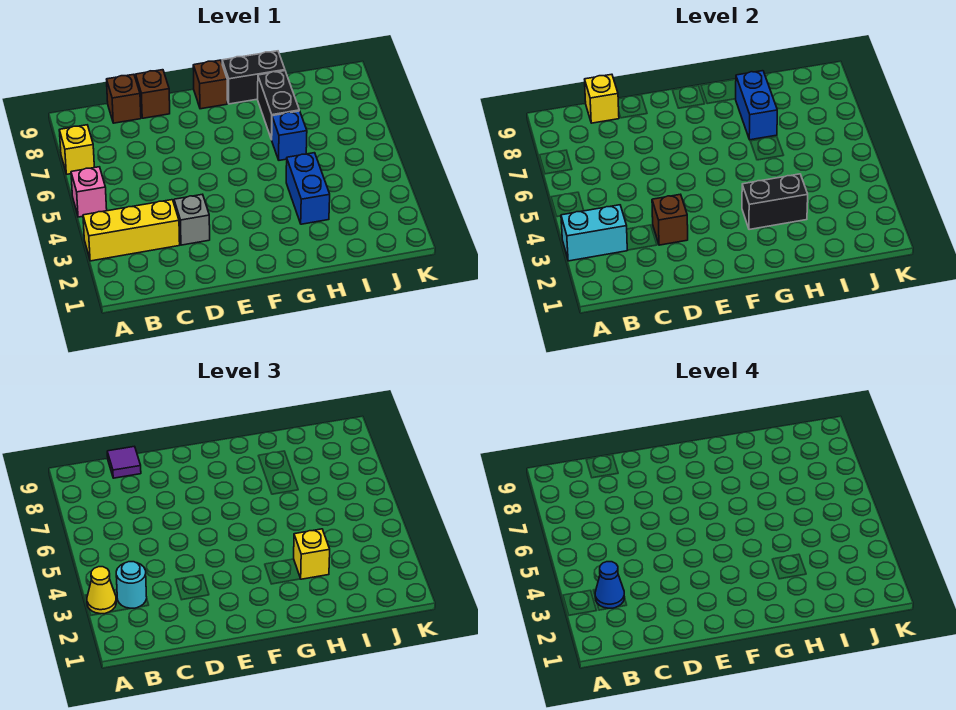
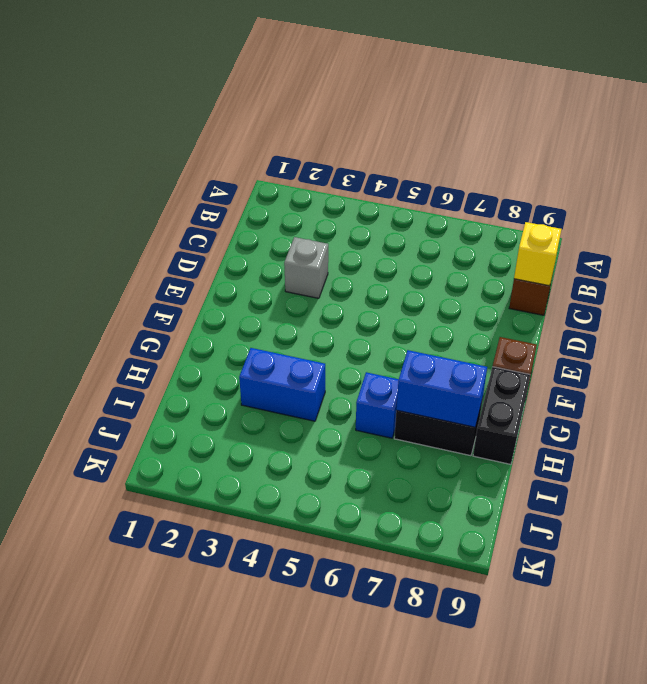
none -> yellow brick A3:C3 level 1
none -> pink brick A5 level 1
none -> yellow brick A7 level 1

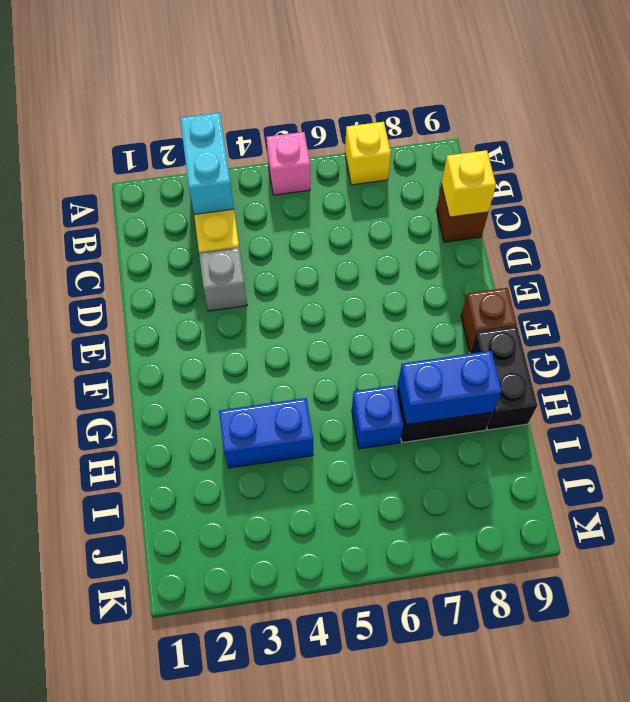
none -> brown brick D9 level 1
none -> brown brick D3 level 2
none -> black brick G3:H3 level 2

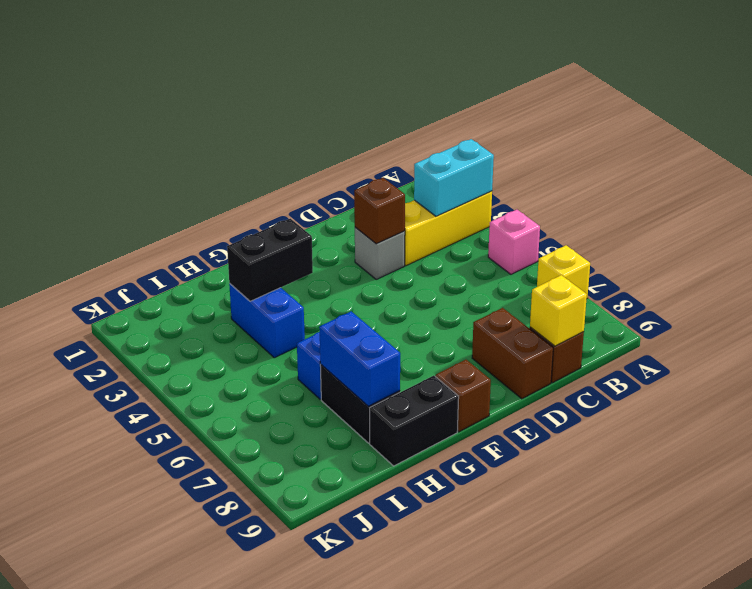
brown brick D8:D9 level 1 -> brown brick D9 level 1
none -> yellow cone A3 level 3
none -> cyan round brick B3 level 3
none -> purple tile C9 level 3

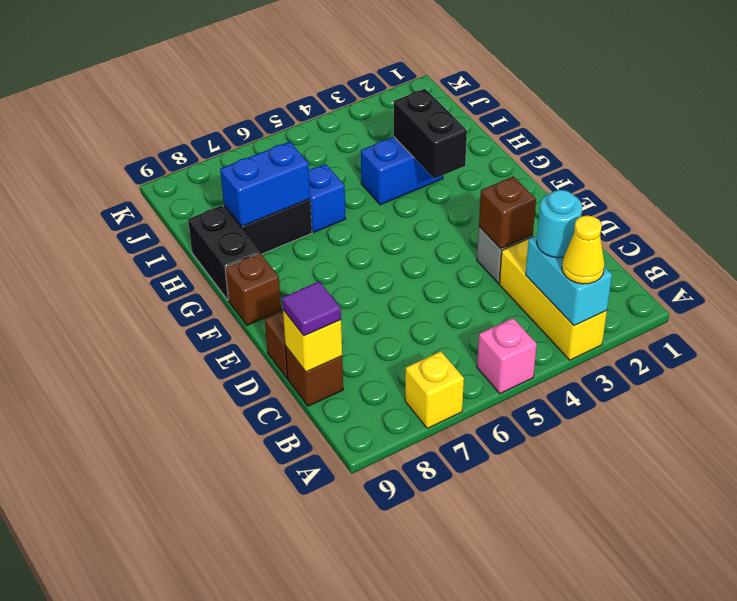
none -> yellow brick H3 level 3
none -> blue cone B3 level 4

